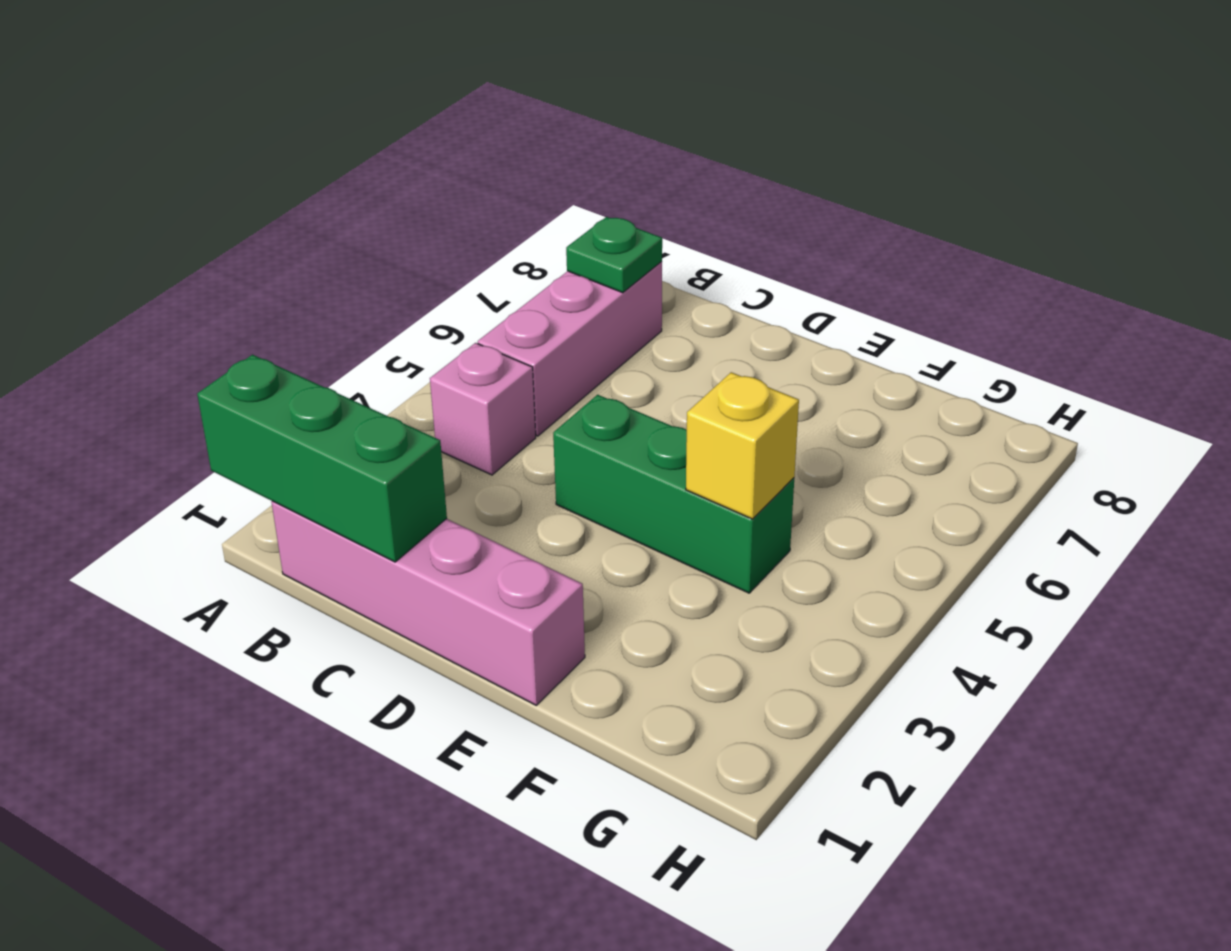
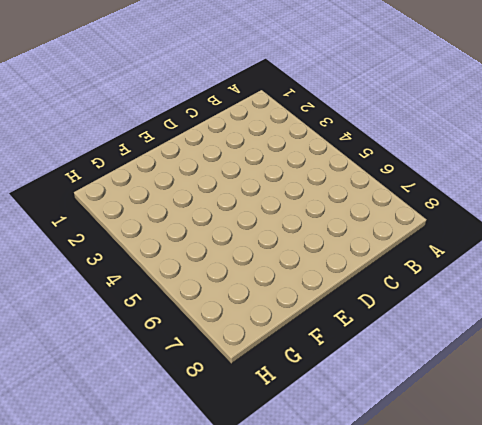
none -> pink brick B1:E1 level 1
none -> pink brick B4 level 1

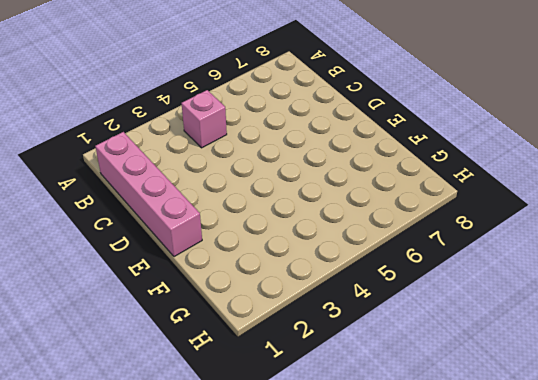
none -> pink brick B5:B7 level 1
none -> green brick D4:F4 level 1

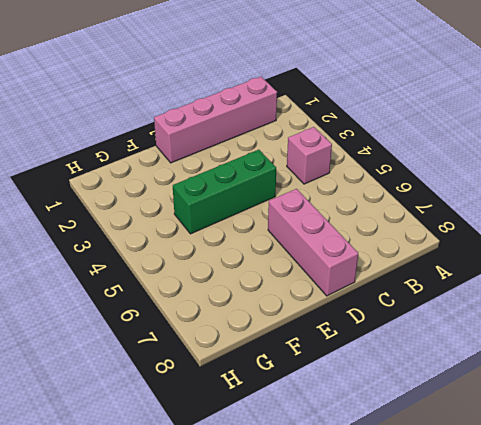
pink brick D6:D8 level 1 -> pink brick B5:B7 level 1
none -> green brick A1:C1 level 2
none -> green plate B7 level 2

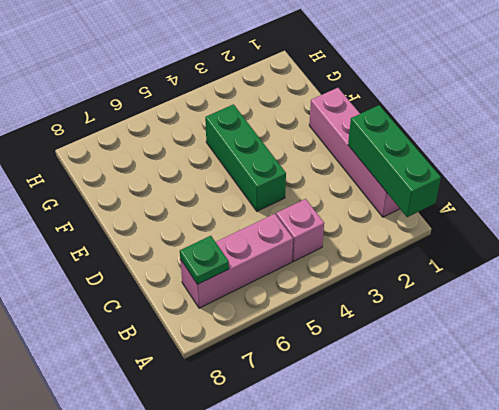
none -> yellow brick F4 level 2

